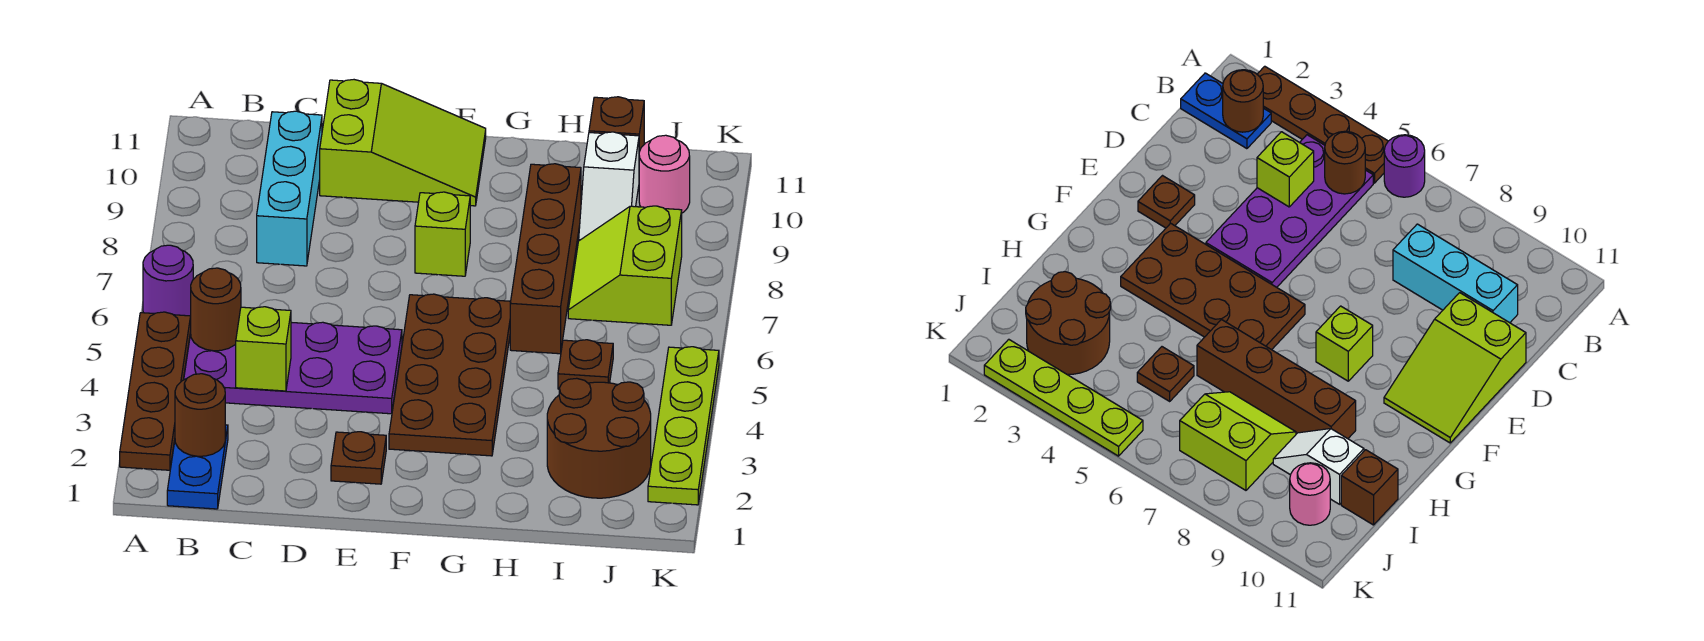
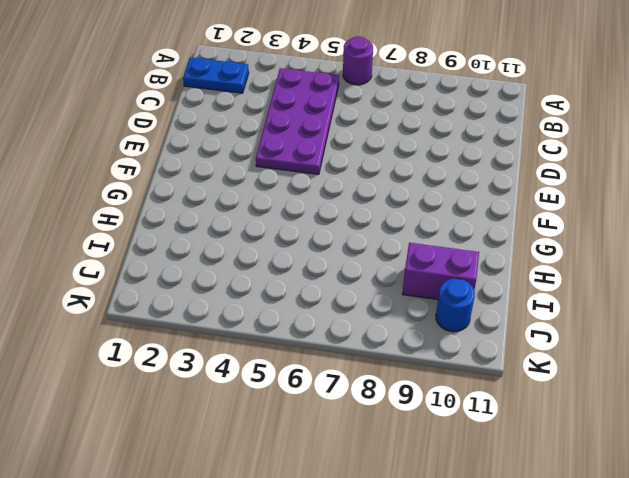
purple brick I9:I10 level 1 -> white slope I9:I10 level 1 top 10
blue round brick J10 level 1 -> pink round brick J10 level 1
none -> brown plate A2:A5 level 1
none -> cyan brick C8:C10 level 1
none -> lime slope D10:F11 level 1 top D

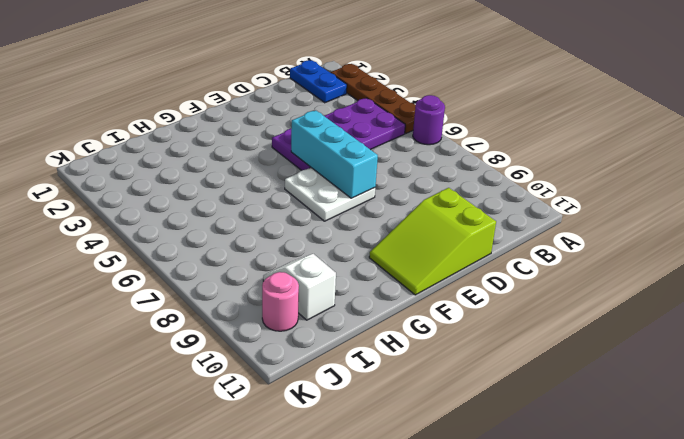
cyan brick E5:E7 level 2 -> cyan brick C8:C10 level 1
white plate E6:F7 level 1 -> brown plate F3:G6 level 1
none -> brown plate E2 level 1
none -> lime brick F8 level 1
none -> brown brick H6:H9 level 1

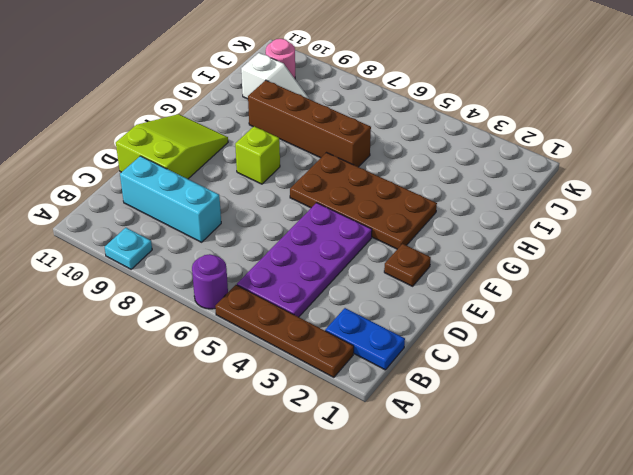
cyan plate A9 level 1 -> none
none -> brown round brick I2:J3 level 1
none -> brown plate I5 level 1
none -> lime slope I7:J8 level 1 top J

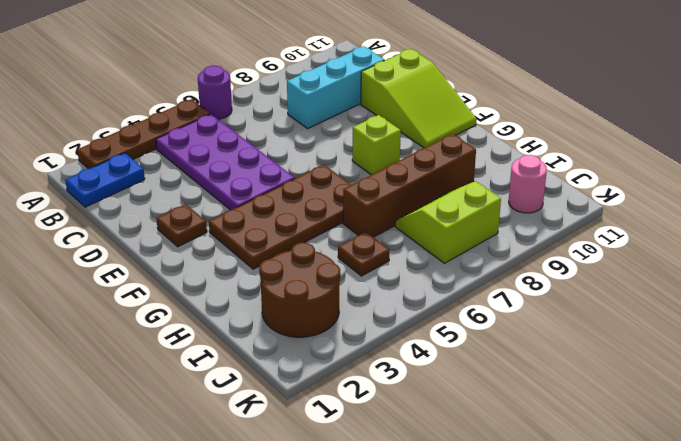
none -> white slope I9:I10 level 1 top 10
none -> brown brick I11 level 1
none -> lime plate K2:K5 level 1

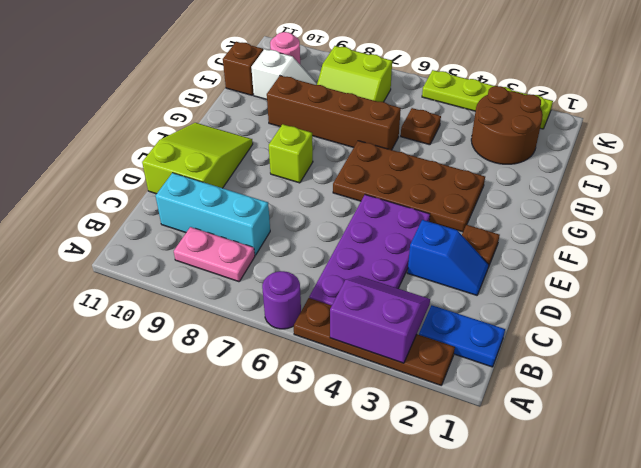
purple slope A3:B4 level 2 top A -> none
pink plate B8:B9 level 1 -> none
blue slope D2:D3 level 1 top 3 -> none
none -> brown round brick B2 level 2
none -> brown round brick B5 level 2
none -> lime brick C4 level 2

